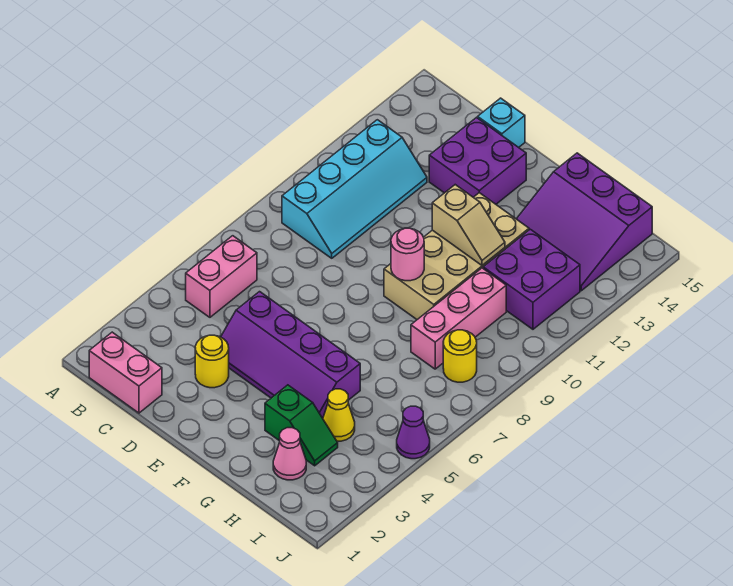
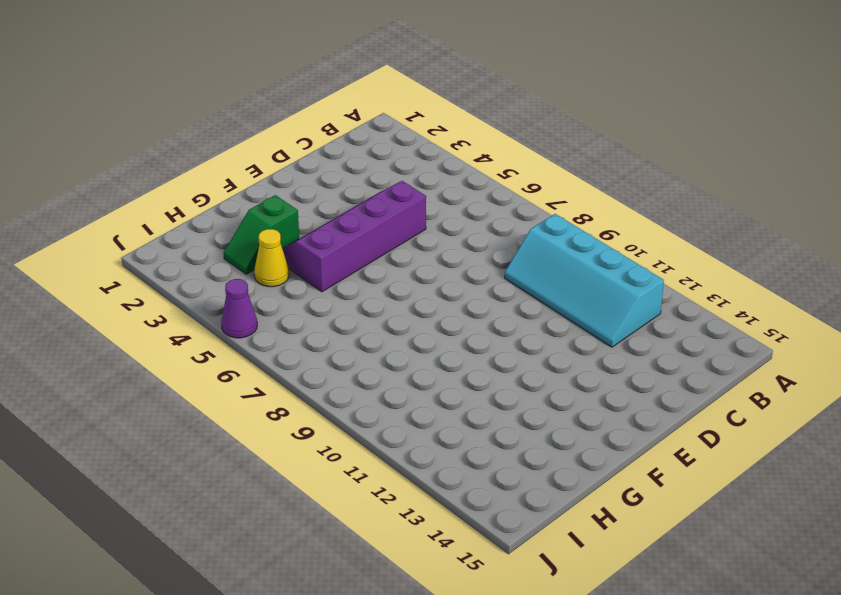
none -> pink brick B1:C1 level 1
none -> pink brick B5:B6 level 1
none -> yellow round brick D3 level 1

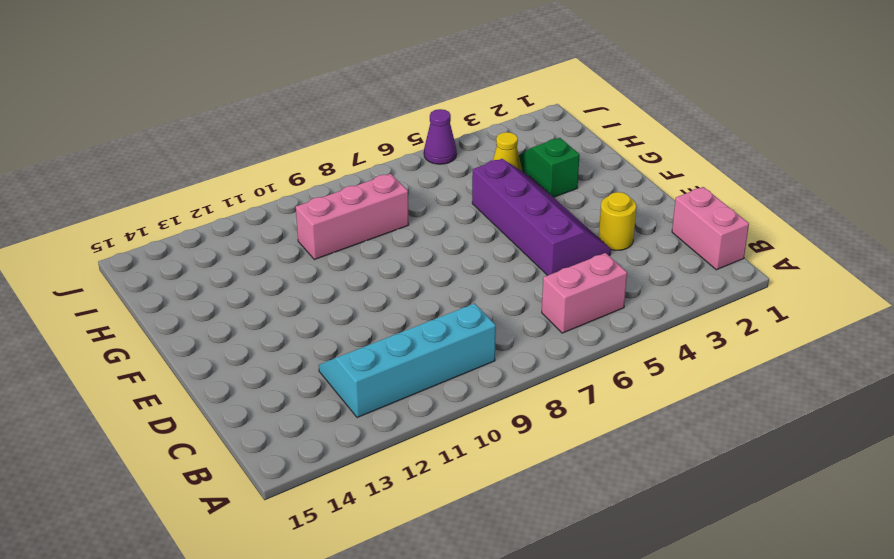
none -> purple brick D13:E14 level 1
none -> cyan brick D15 level 1
none -> tan brick F9:G12 level 1

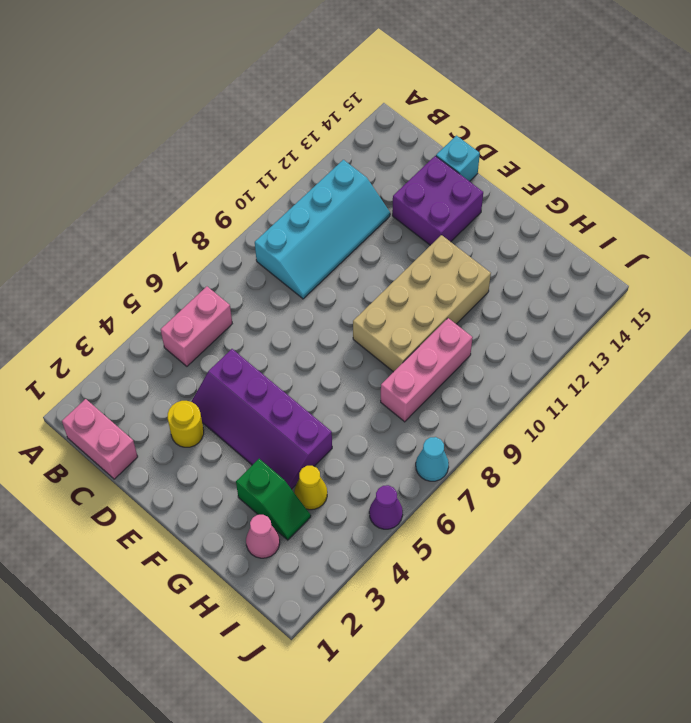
cyan cone J7 level 1 -> none
none -> purple slope G13:I15 level 1 top 15
none -> purple brick H11:I12 level 1
none -> yellow round brick I8 level 1

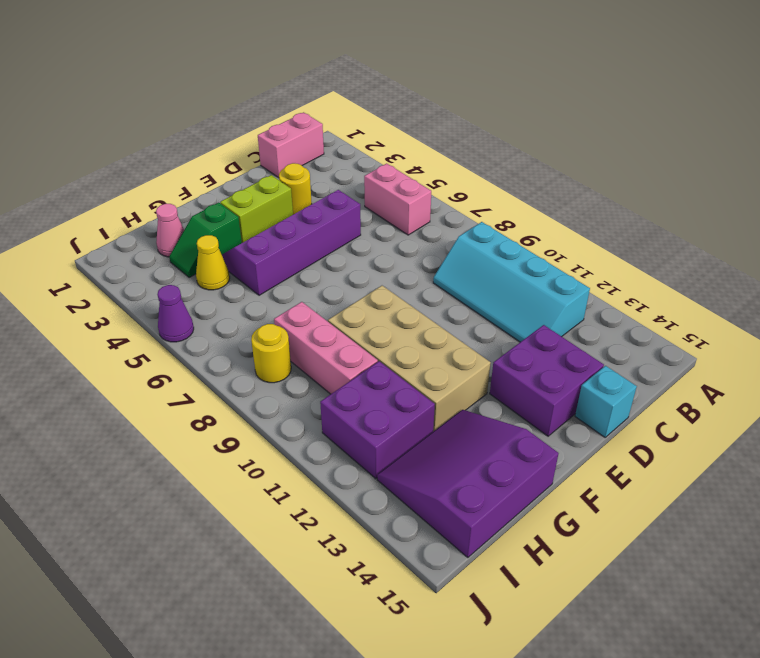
lime brick E3:F3 level 1 -> none
none -> pink round brick F9 level 2
none -> tan slope F11:G11 level 2 top F

